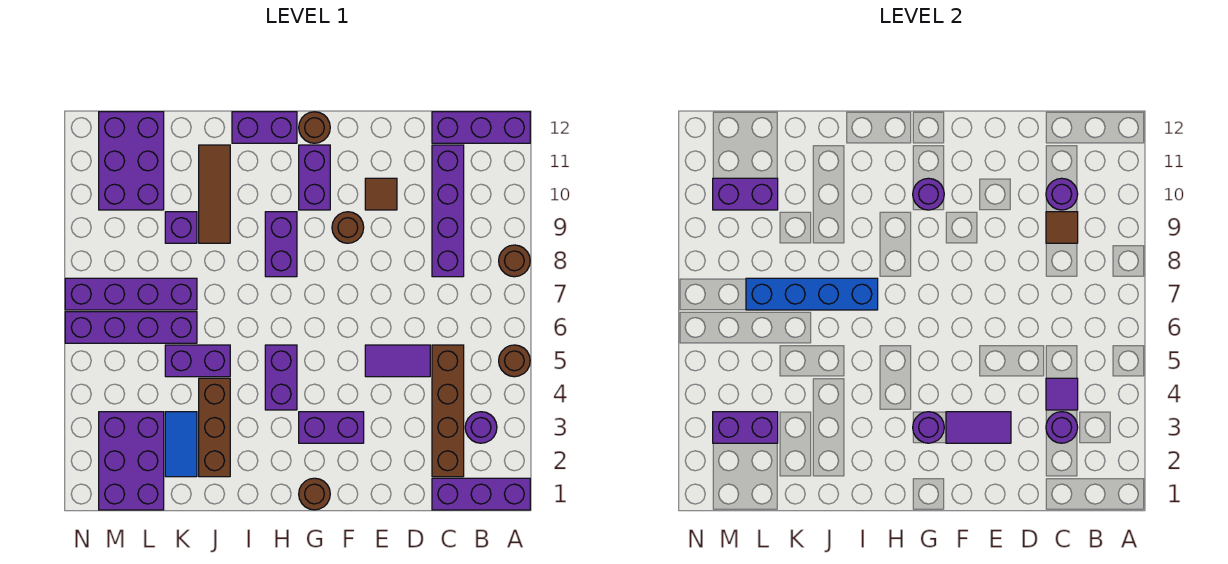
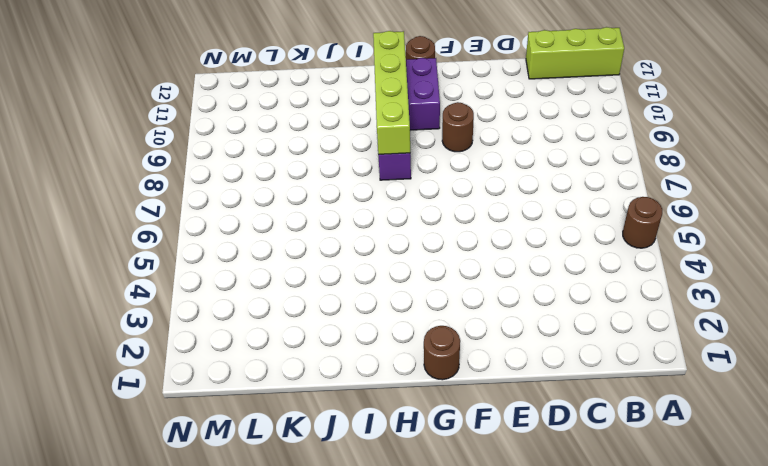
lime brick A12:C12 level 1 -> purple brick A12:C12 level 1
lime brick H8:H11 level 2 -> none
none -> purple brick A1:C1 level 1
none -> brown round brick A8 level 1
none -> purple round brick B3 level 1
none -> brown brick C2:C5 level 1

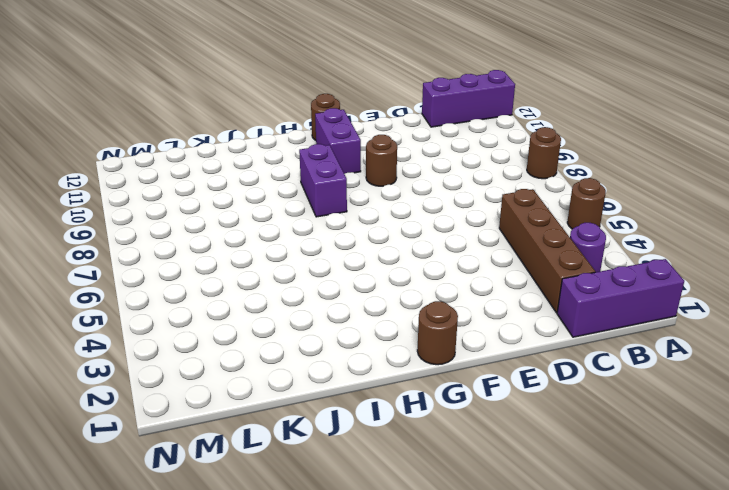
none -> purple brick C8:C11 level 1
none -> purple tile D5:E5 level 1
none -> brown tile E10 level 1
none -> purple brick F3:G3 level 1

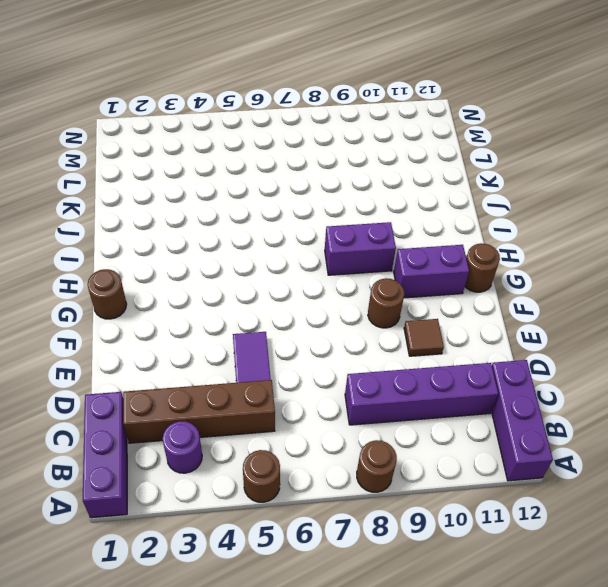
none -> purple brick F3:G3 level 1
none -> purple brick H4:H5 level 1
none -> purple brick H12:I12 level 1
none -> brown brick J2:J4 level 1

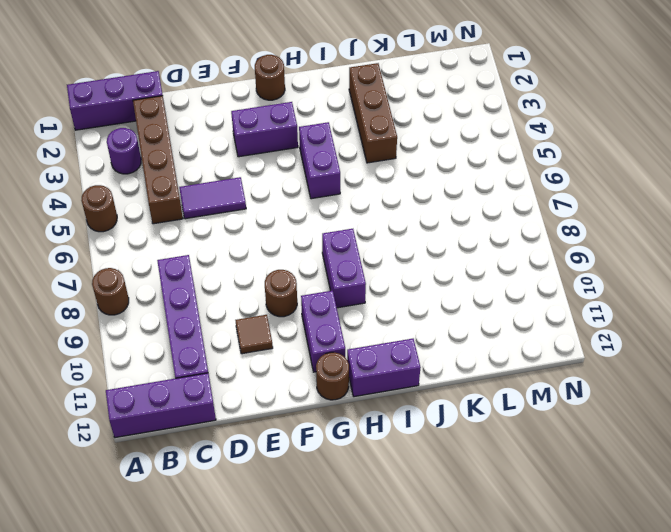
none -> purple brick J5:K5 level 1
none -> brown tile J9:J11 level 1
none -> blue tile K2:K3 level 1
none -> purple brick K6:N6 level 1

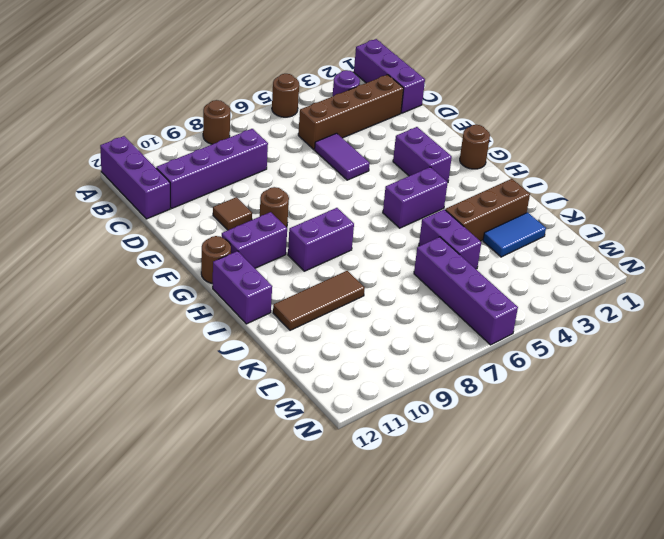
none -> purple brick K7:N7 level 1
none -> purple brick K9 level 1
none -> purple brick L1:M3 level 1
none -> purple brick L10:M12 level 1

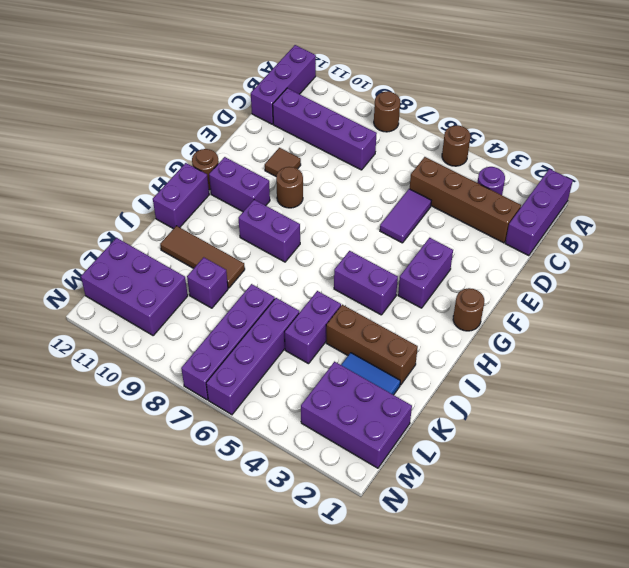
none -> purple round brick C3 level 2
none -> purple tile C4 level 2
none -> brown tile C9 level 2
none -> purple round brick C10 level 2

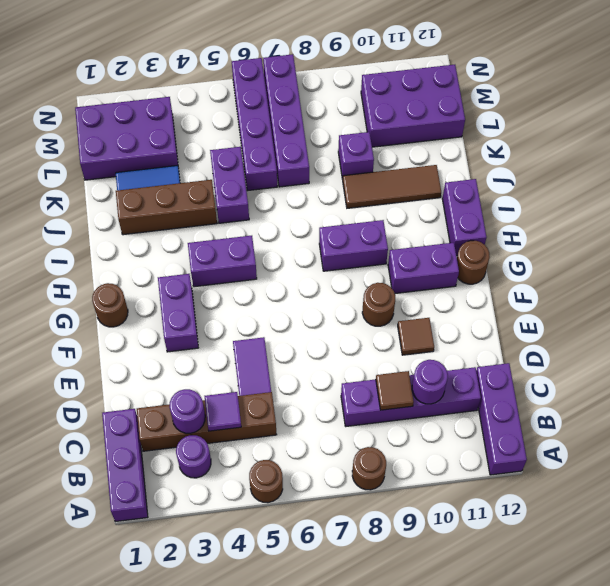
none -> purple tile E3:F3 level 2
none -> purple round brick G3 level 2
none -> purple round brick G10 level 2
none -> blue brick I7:L7 level 2

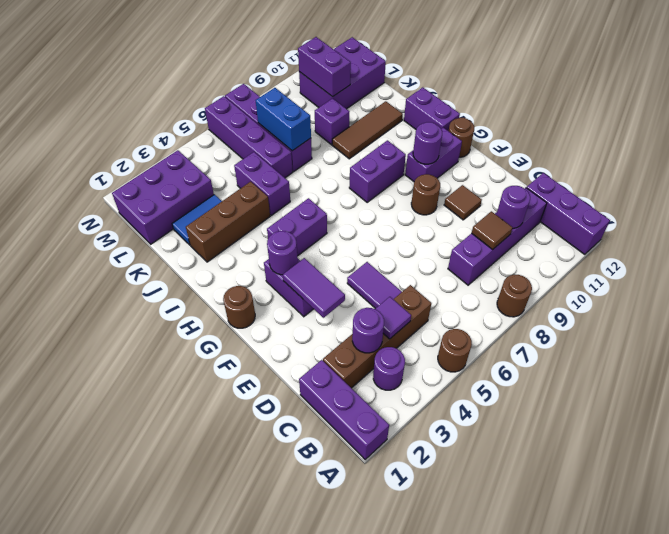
blue brick K7:L7 level 2 -> blue brick I7:L7 level 2
none -> purple brick L3:M3 level 2

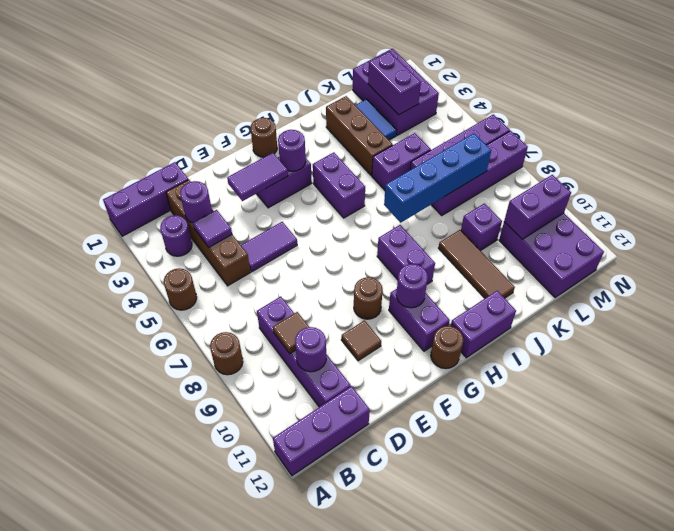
purple brick L2:L3 level 2 -> purple brick L3:M3 level 2

